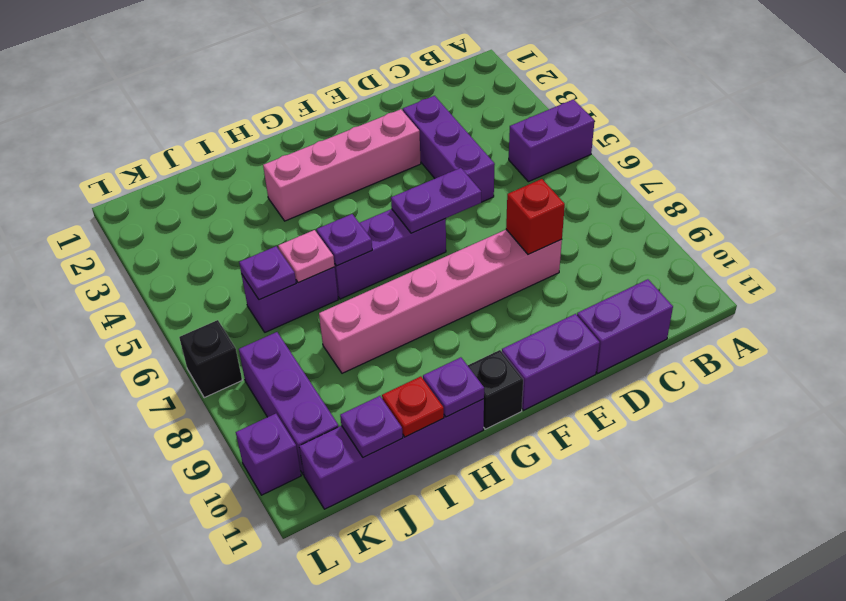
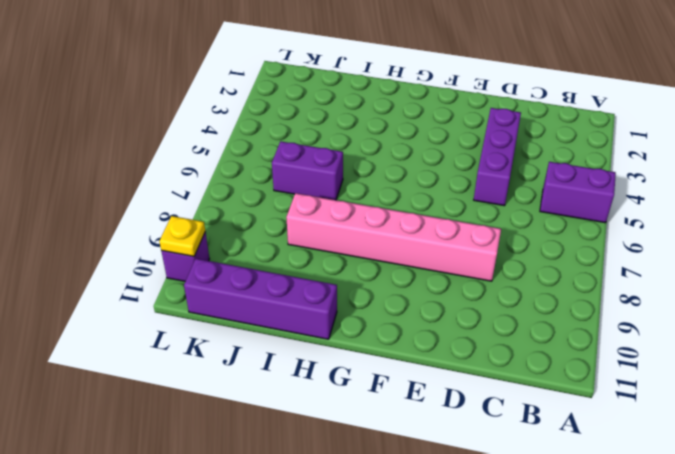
yellow plate L10 level 2 -> none
none -> purple brick C11:D11 level 1
none -> pink brick E3:H3 level 1
none -> purple brick E11:F11 level 1

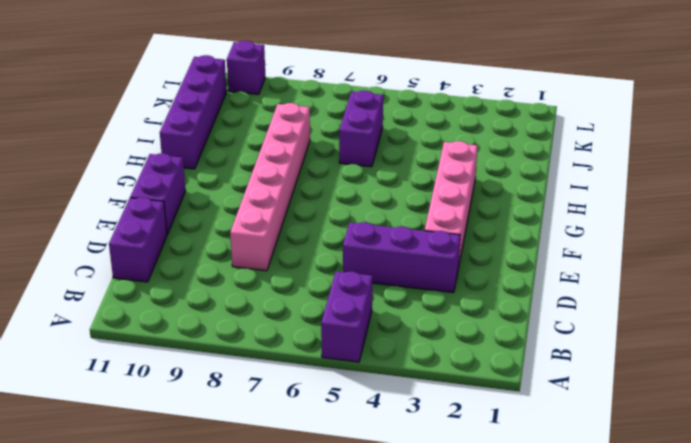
none -> purple brick F6:H6 level 1
none -> black brick G11 level 1
none -> purple brick K8:K10 level 1

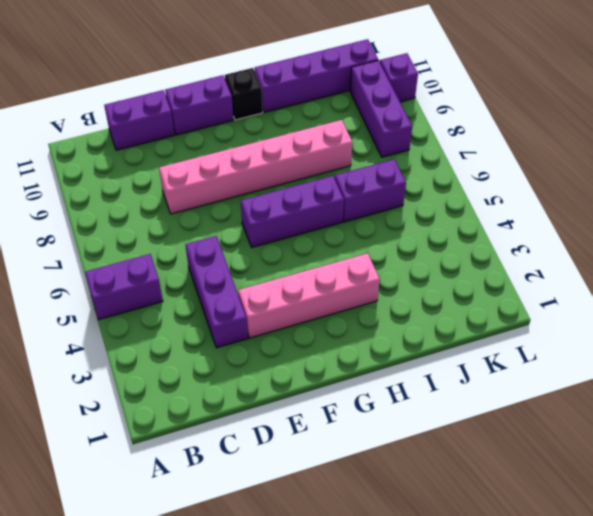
none -> black brick L7 level 1
none -> red brick D8 level 2
none -> purple plate E6:F6 level 2

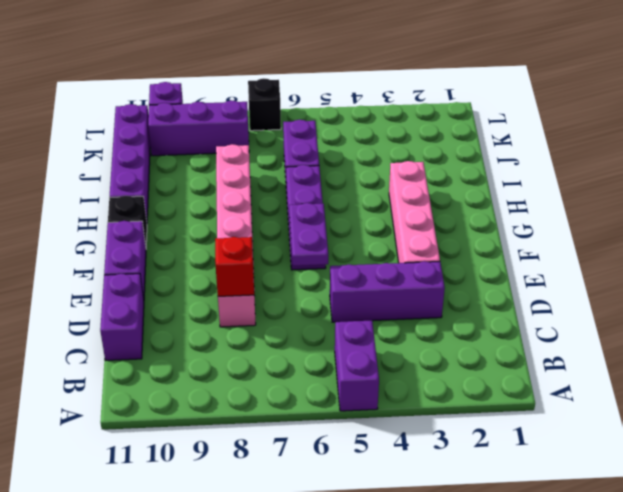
none -> purple plate H6 level 2
none -> purple plate H11 level 2
none -> pink plate I6 level 2

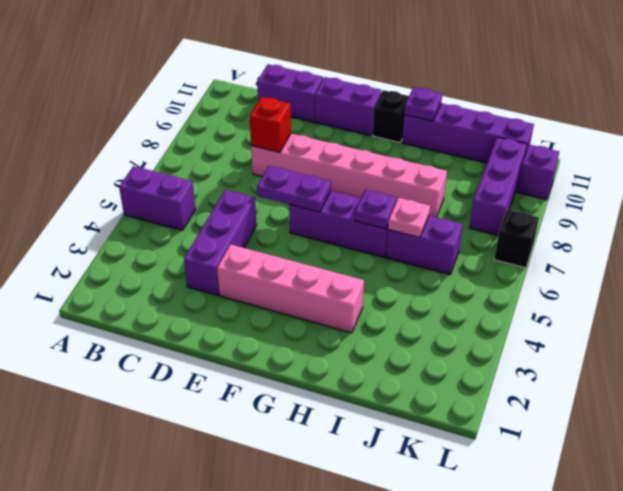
none -> red plate I11 level 2
none -> purple plate J6 level 2
none -> purple plate J11 level 2

